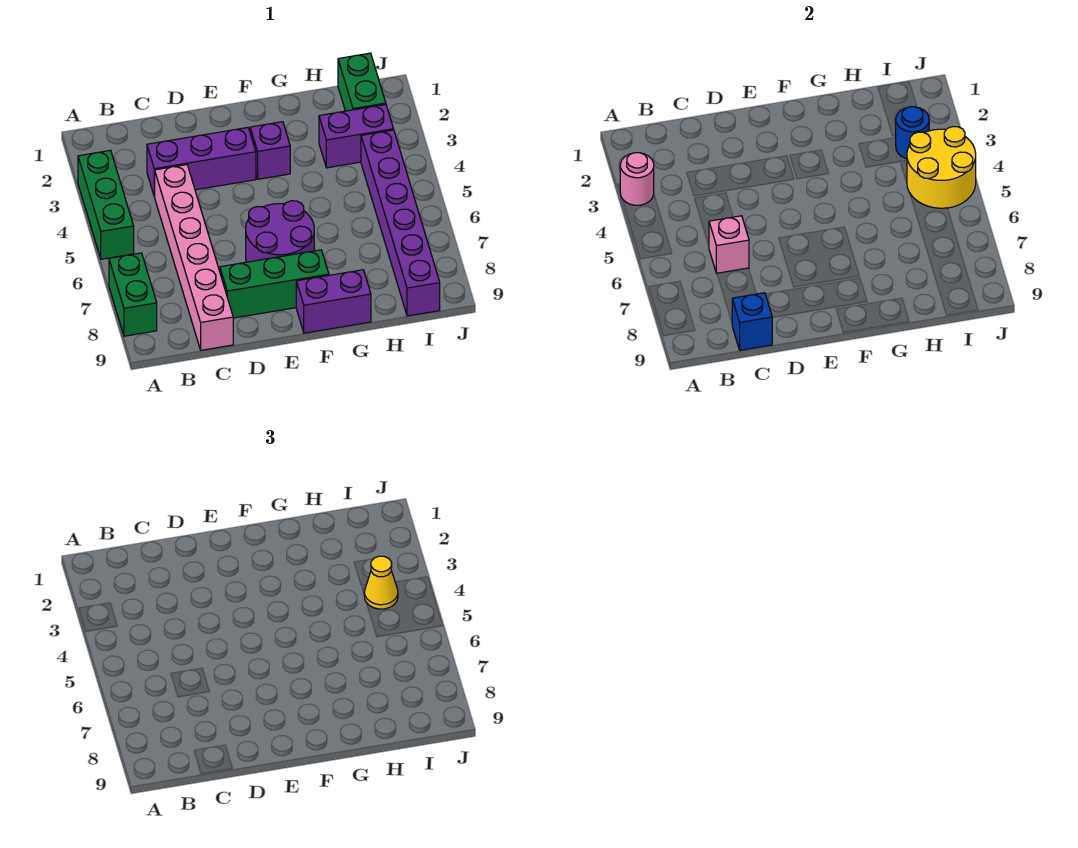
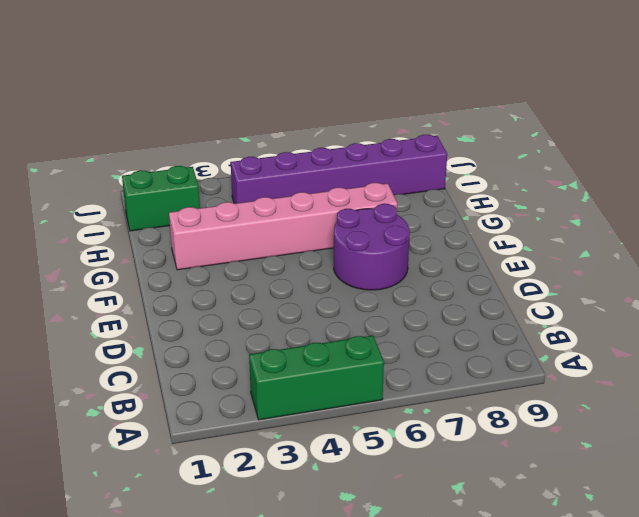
pink brick G2:G7 level 1 -> pink brick C4:C9 level 1
none -> green brick A7:A8 level 1
none -> purple brick C3:E3 level 1
none -> green brick D8:F8 level 1

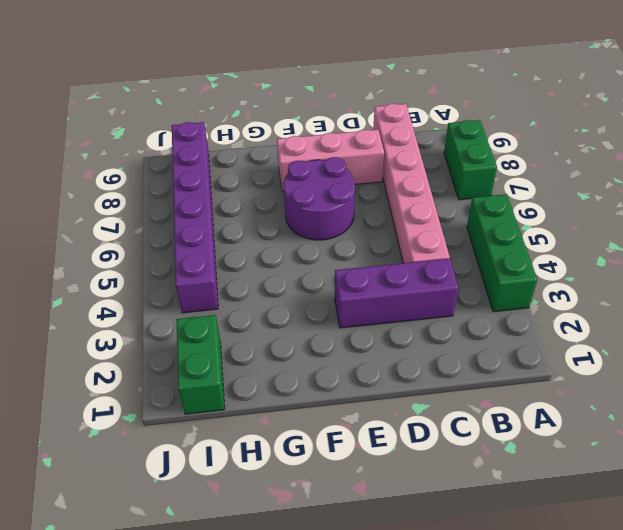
pink brick D8:F8 level 1 -> green brick D8:F8 level 1
none -> purple brick F3 level 1
none -> purple brick F9:G9 level 1
none -> purple brick H3:I3 level 1

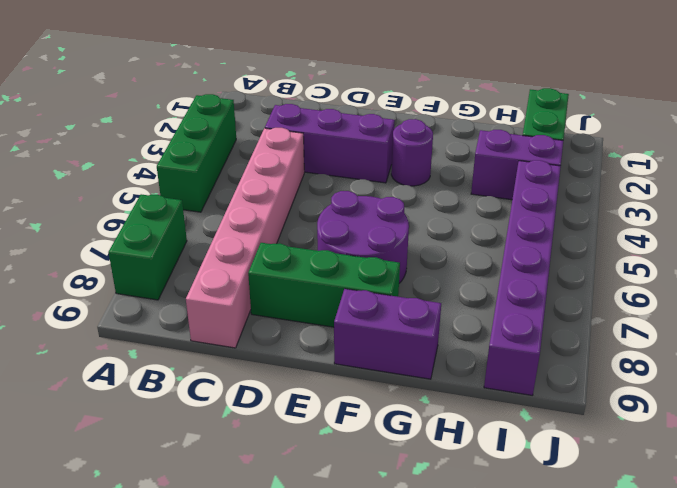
purple round brick F3 level 1 -> purple brick F3 level 1
none -> pink round brick A3 level 2
none -> pink brick C6 level 2
none -> blue brick C9 level 2

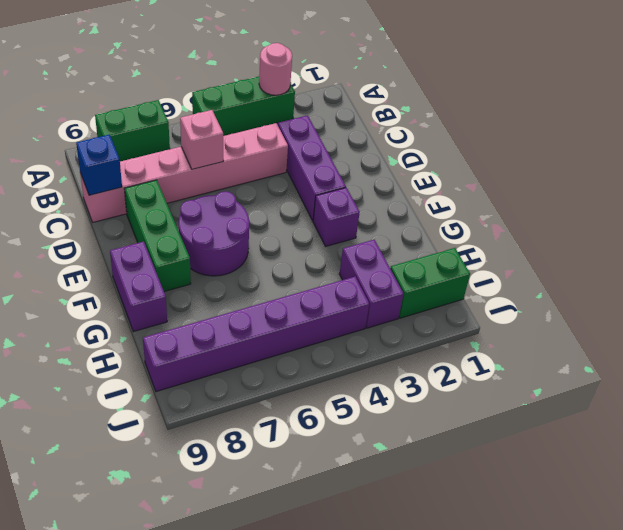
none -> blue round brick I3 level 2
none -> yellow round brick I4:J5 level 2
none -> yellow cone I4 level 3

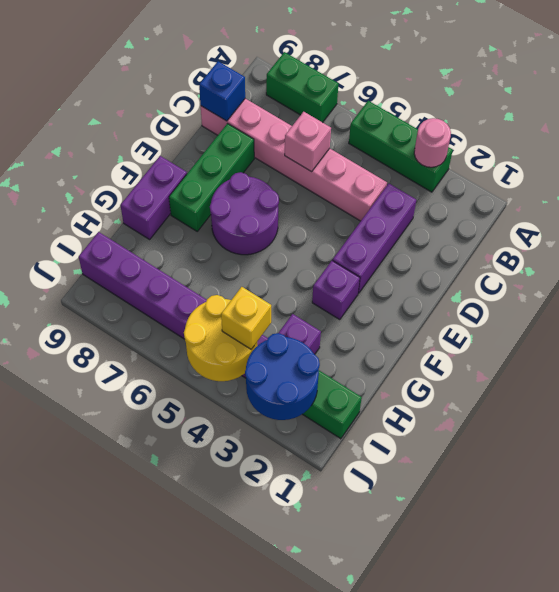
blue round brick I2:J3 level 2 -> blue round brick I3 level 2
yellow brick I4 level 3 -> yellow cone I4 level 3

